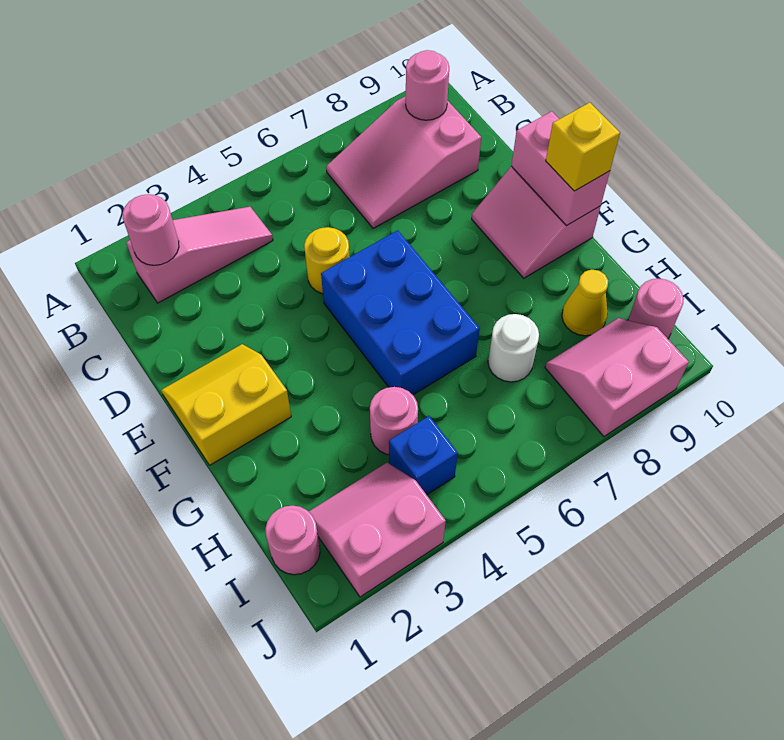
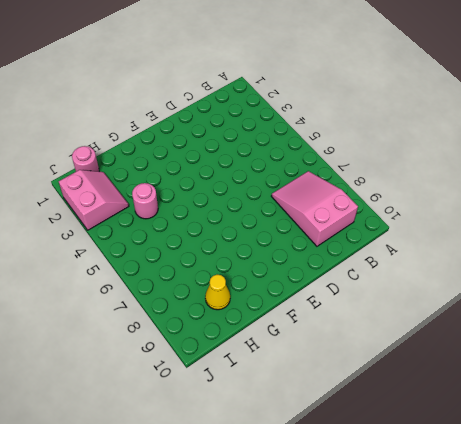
none -> pink slope B2:B4 level 1 top 2
none -> yellow round brick D5 level 1
none -> yellow slope E1:F2 level 1 top F

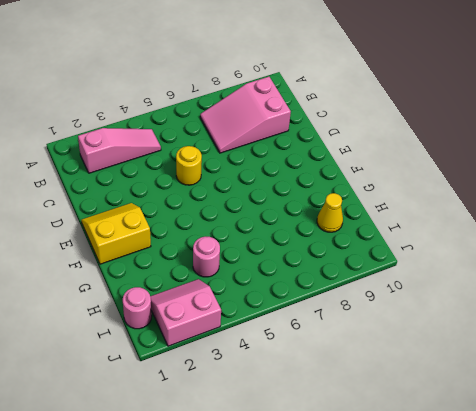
none -> blue brick E5:G6 level 1
none -> pink slope E9:F10 level 1 top 10
none -> white round brick H7 level 1

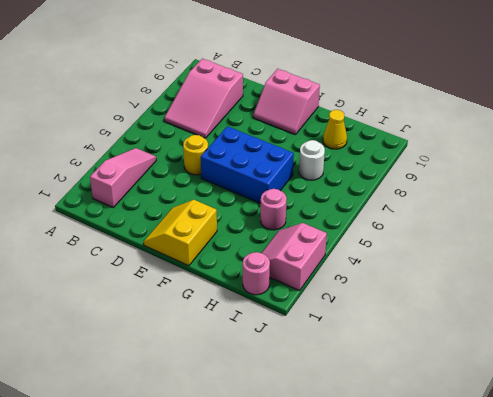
none -> blue brick I4 level 1
none -> pink slope I8:J9 level 1 top J
none -> pink round brick I10 level 1

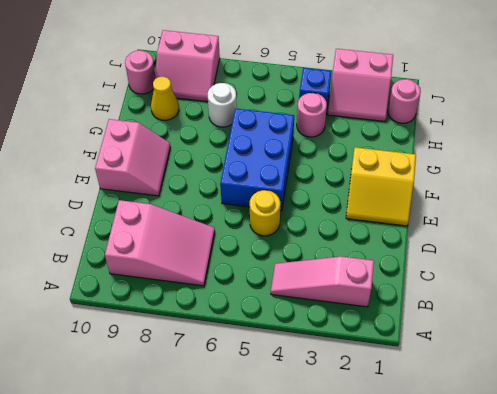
none -> pink round brick B2 level 2
none -> pink round brick B9 level 2
none -> pink brick E10:F10 level 2

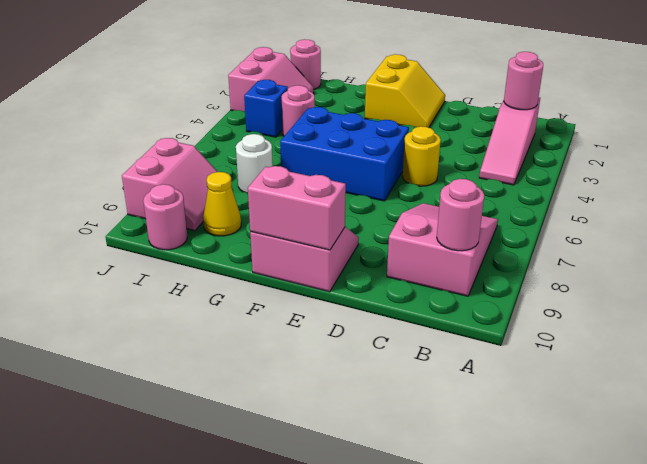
none -> yellow brick F10 level 3

